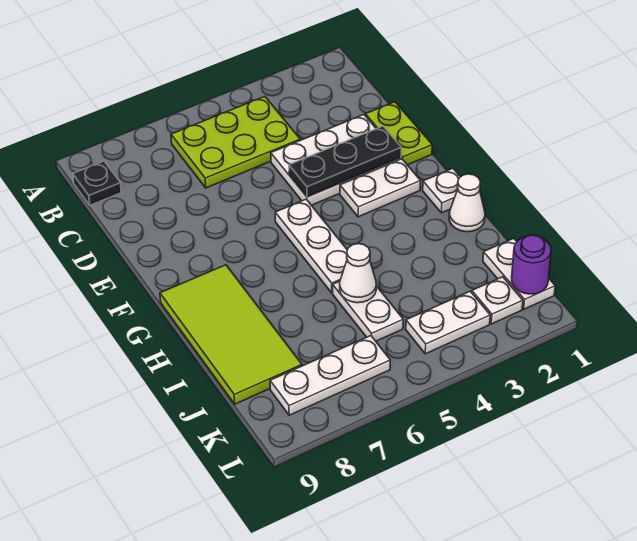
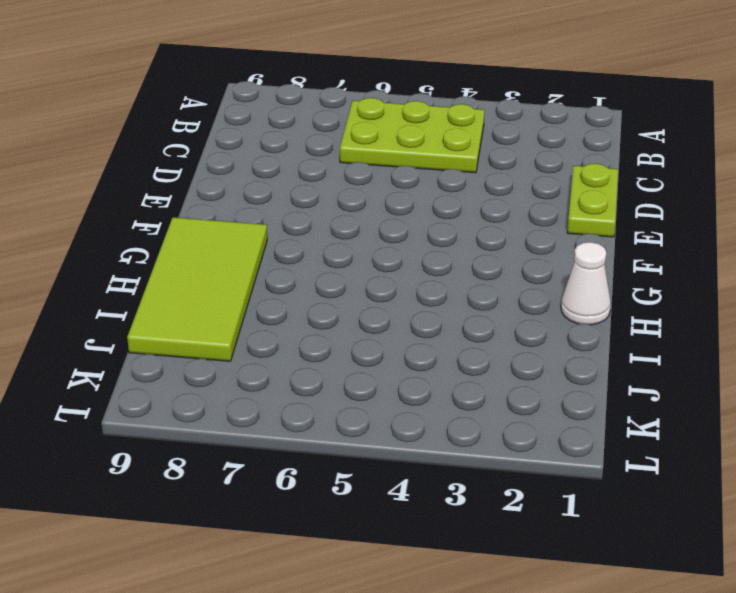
none -> black plate B9 level 1
none -> white plate D2:E4 level 1
none -> white plate F2:F3 level 1

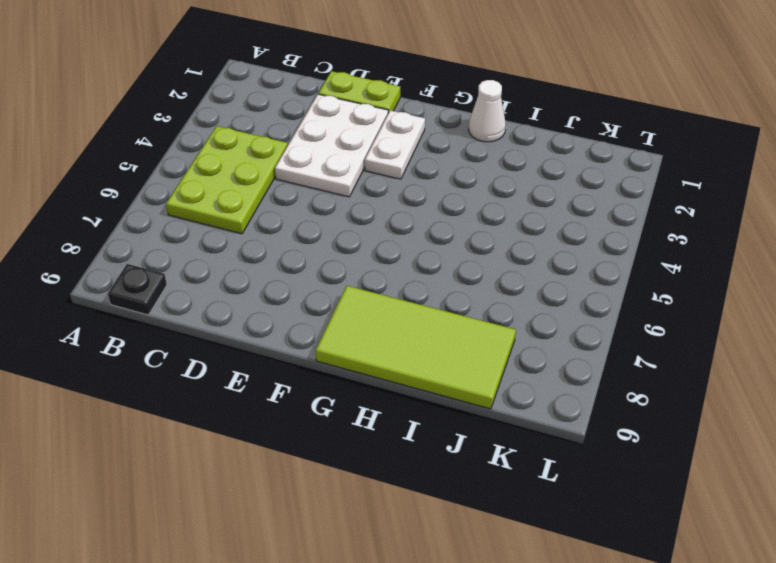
none -> white plate F5:H5 level 1
none -> white plate G1 level 1
none -> white plate I5:J5 level 1

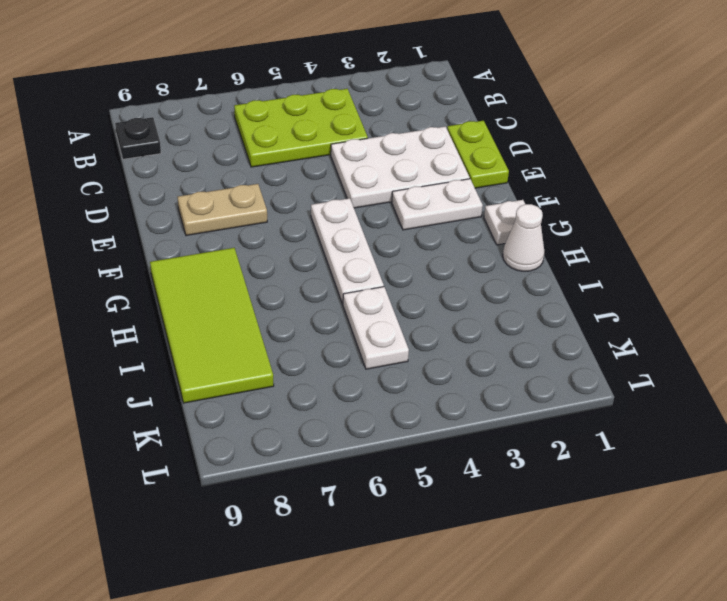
tan plate E7:E8 level 1 -> none
none -> white plate J1:K1 level 1
none -> white plate K2 level 1
none -> white plate K3:K4 level 1

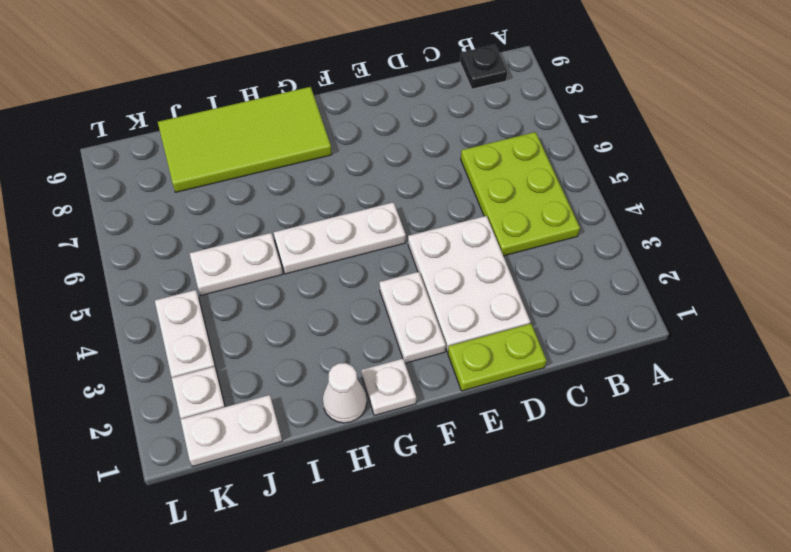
none -> white plate K6:K8 level 1
none -> black plate E2:E4 level 2
none -> white cone I5 level 2

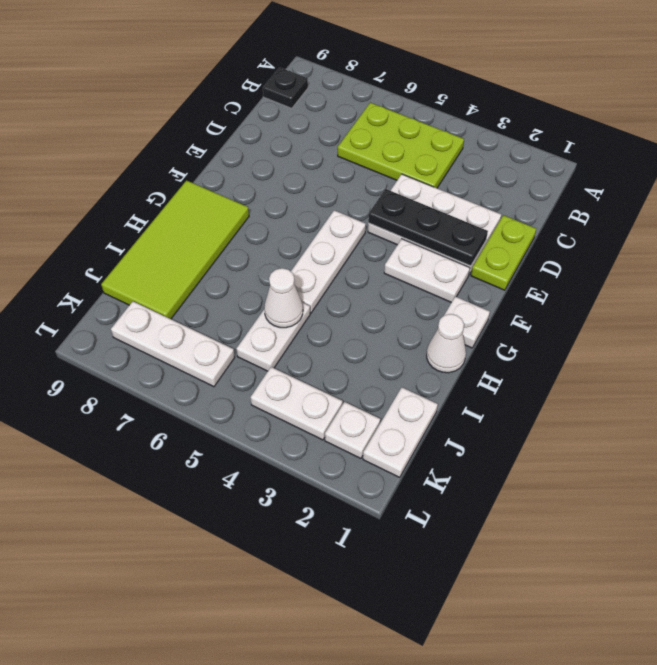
none -> purple round brick K1 level 2

